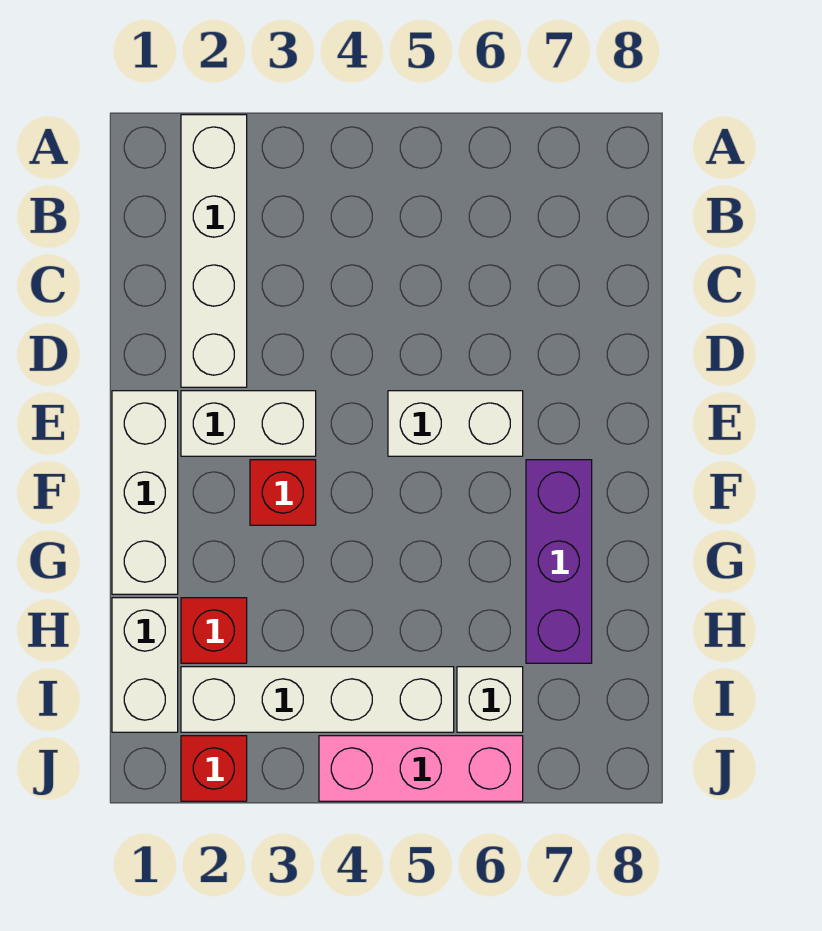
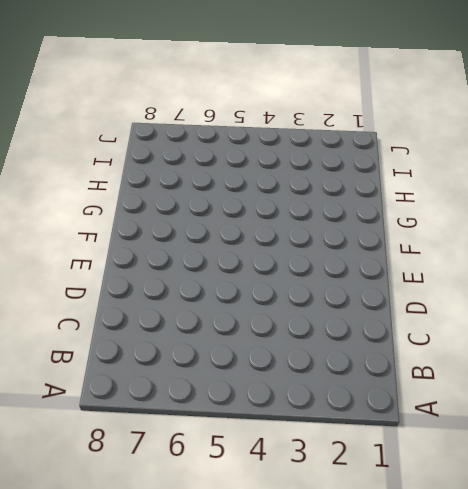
none -> white brick A2:D2 level 1
none -> white brick E1:G1 level 1
none -> white brick E2:E3 level 1

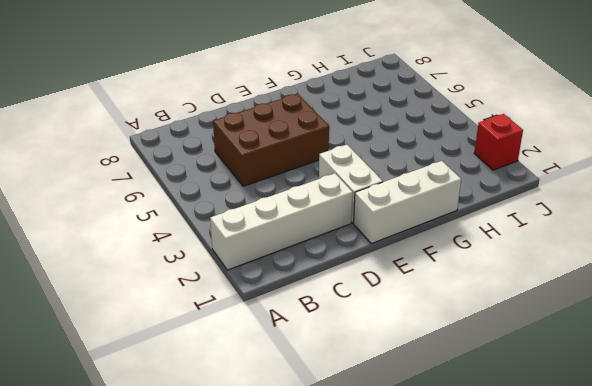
brown brick C5:E6 level 1 -> white brick E5:E6 level 1
none -> red brick F3 level 1
none -> purple brick F7:H7 level 1
none -> white brick H1:I1 level 1

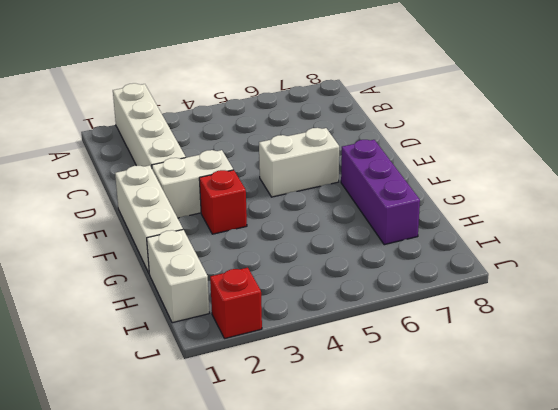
none -> red brick H2 level 1
none -> white brick I2:I5 level 1
none -> white brick I6 level 1

